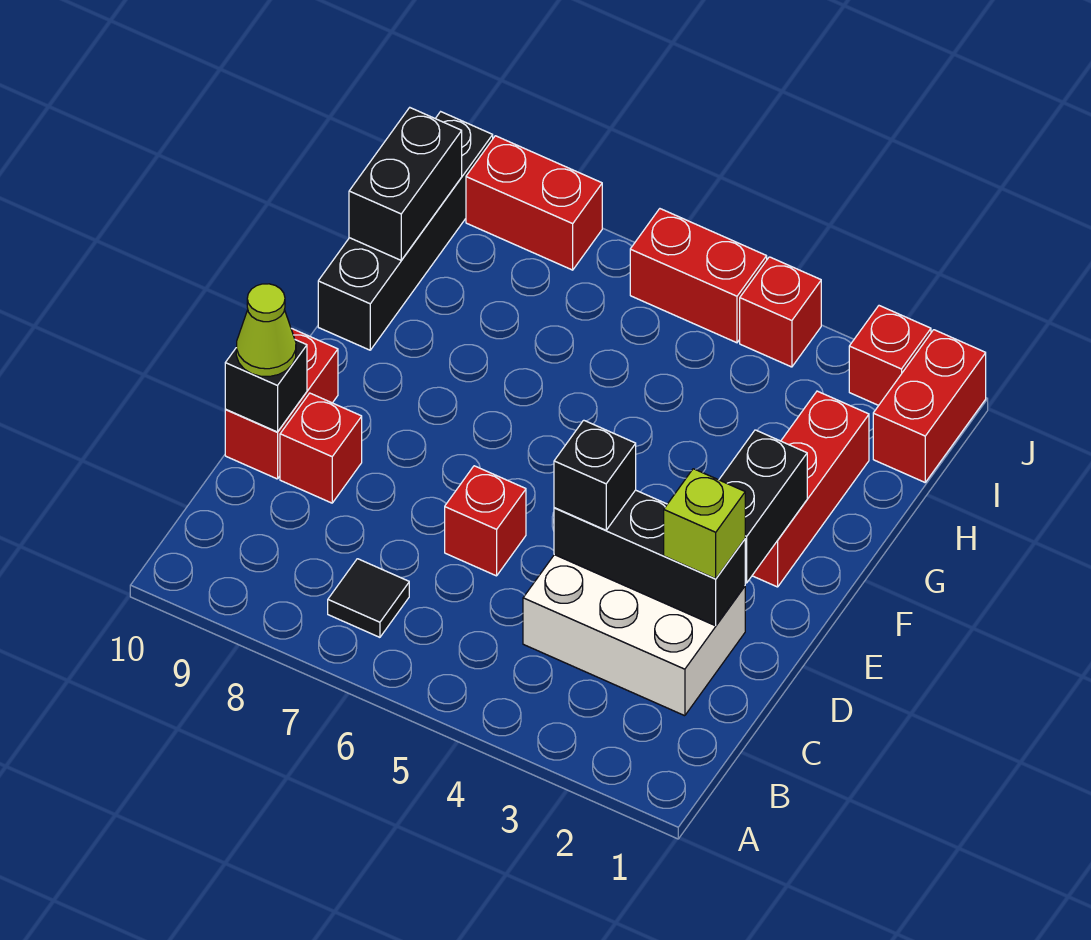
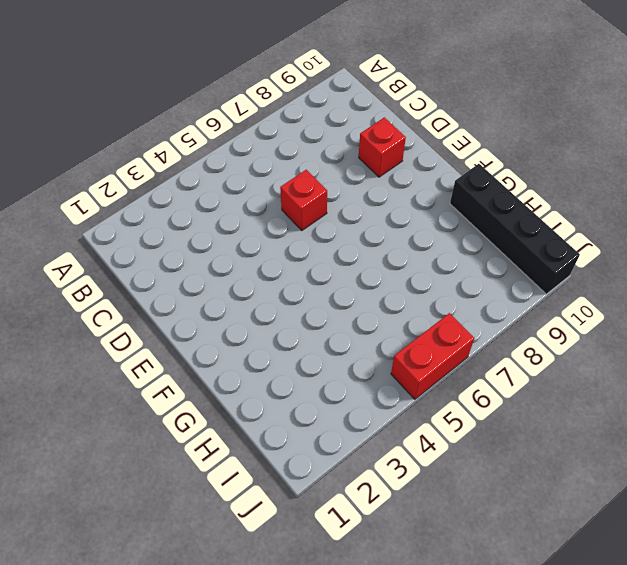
none -> black tile B7 level 1
none -> white brick C2:D4 level 1
none -> red brick D10:E10 level 1

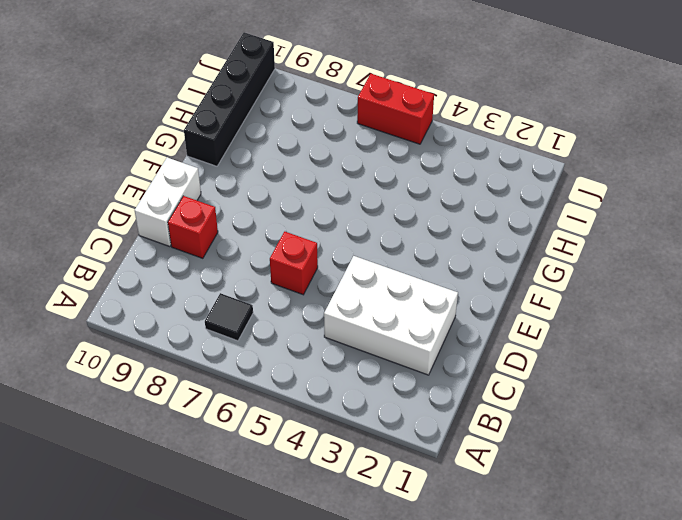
white brick D10:E10 level 1 -> red brick D10:E10 level 1
none -> red brick F2:H2 level 1
none -> red brick I1:J1 level 1
none -> red brick J2 level 1

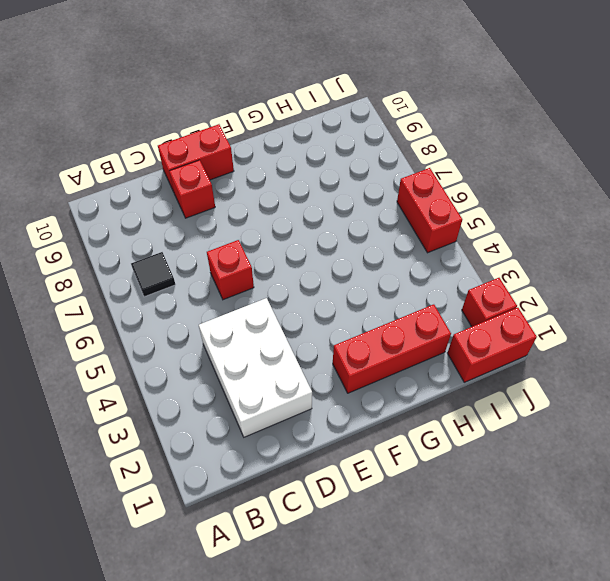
none -> black brick G10:J10 level 1
none -> red brick J4 level 1
none -> red brick J8:J9 level 1

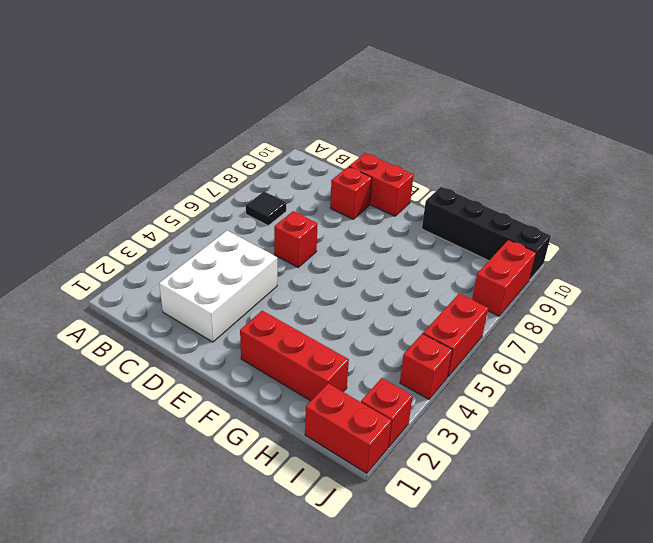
none -> black brick D2:D4 level 2
none -> black brick D10 level 2
none -> black brick E2:F2 level 2

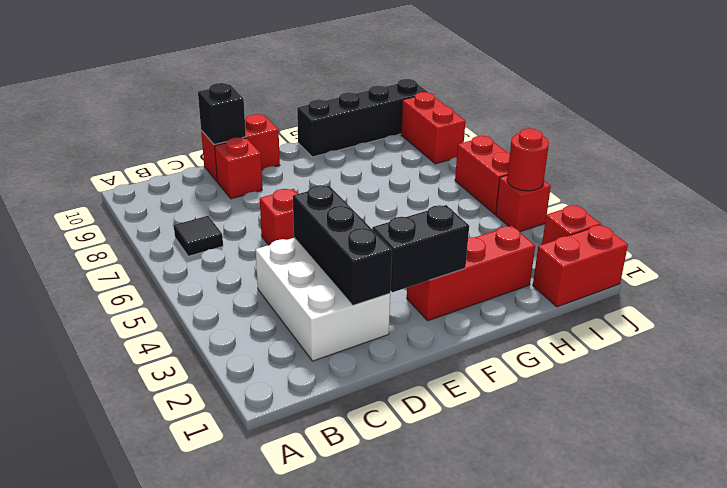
red round brick J4 level 2 -> none
none -> black brick H10:I10 level 2
none -> lime brick D2 level 3
none -> black brick D4 level 3

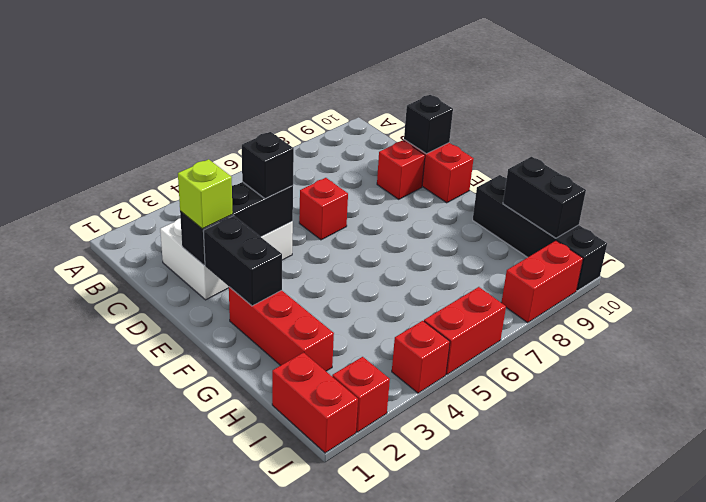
none -> black tile B7 level 1
none -> lime cone D10 level 3

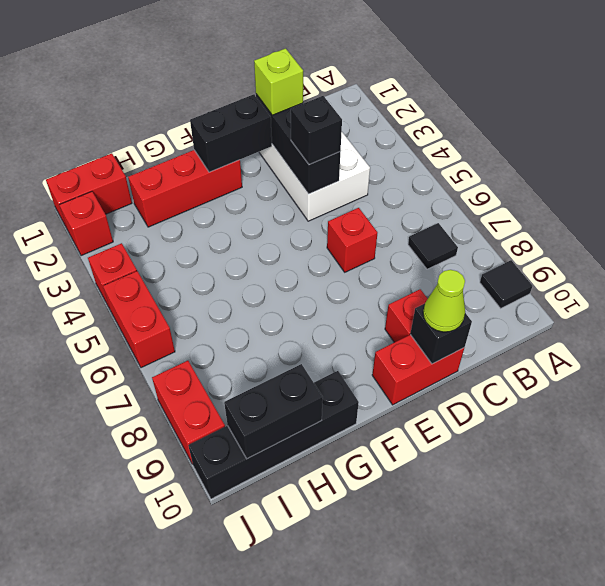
black tile A9 level 1 -> none

